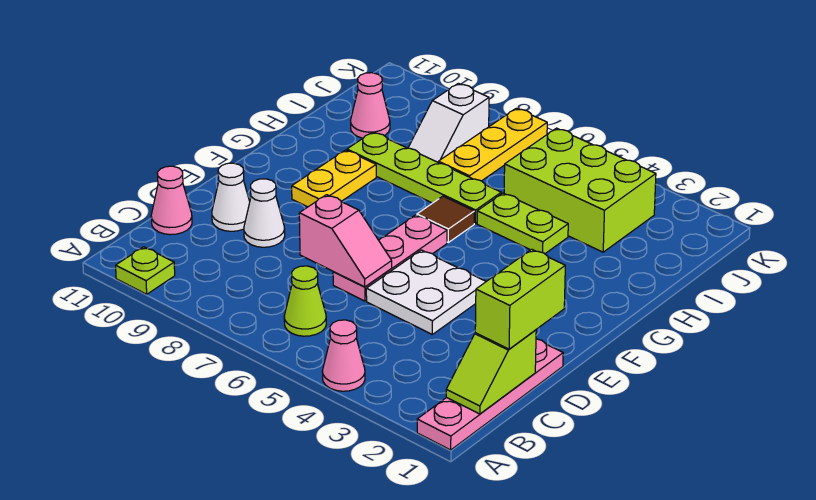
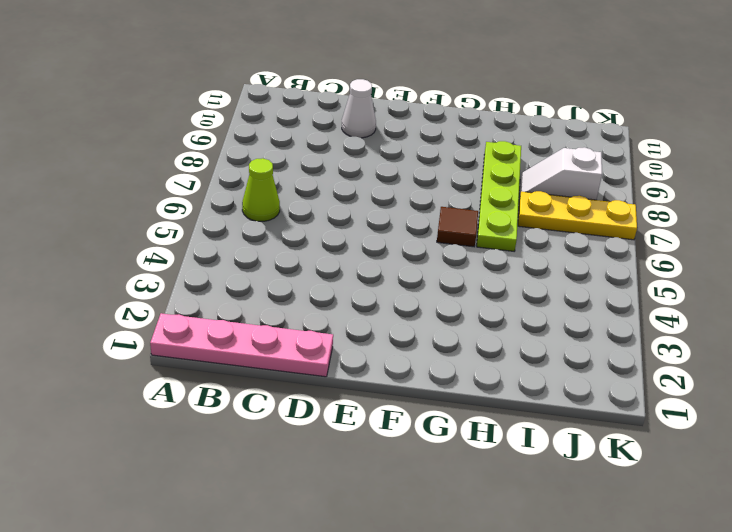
none -> pink cone A4 level 1
none -> lime plate A10 level 1
none -> pink cone C11 level 1

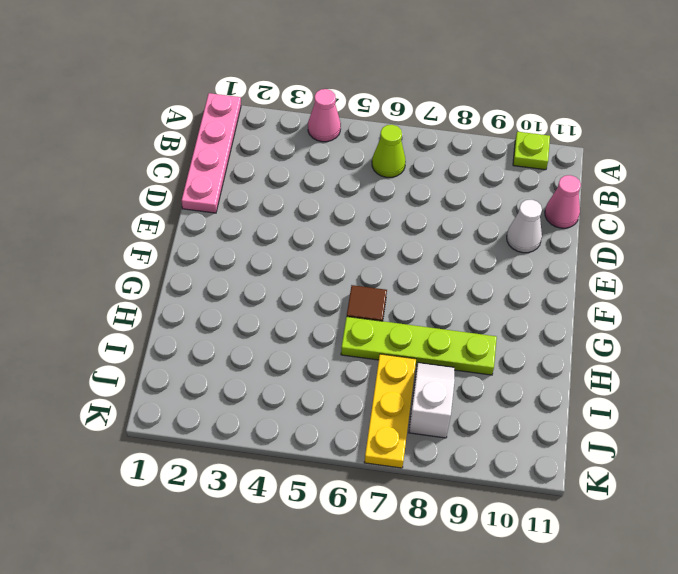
none -> white plate D4:E5 level 1
none -> pink plate D6:F6 level 1
none -> white cone D9 level 1

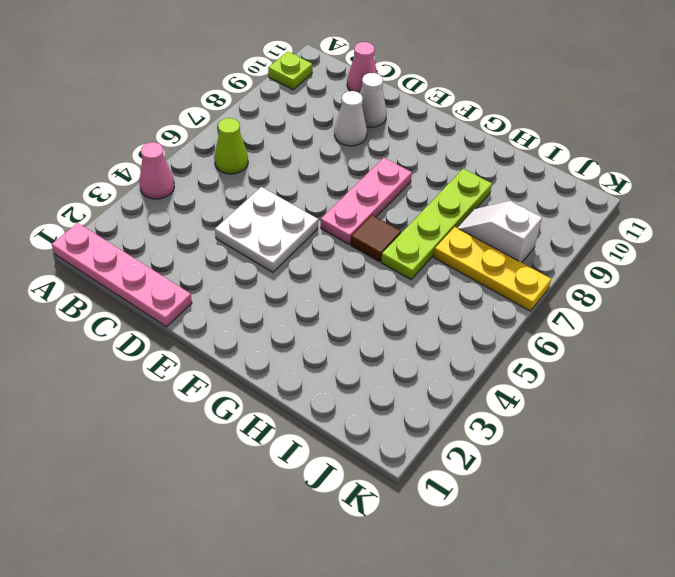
pink plate F6:F8 level 1 -> pink plate D6:F6 level 1
none -> yellow plate F9:G9 level 1
none -> lime plate H4:H5 level 1
none -> lime brick I3:J5 level 1

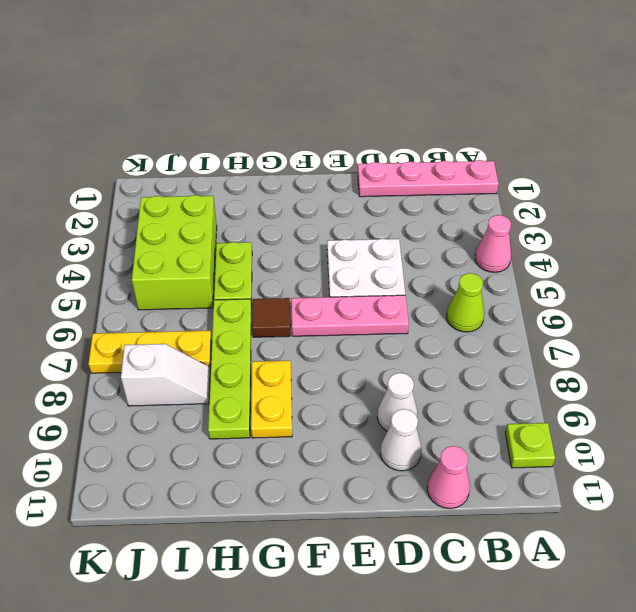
yellow plate G8:G9 level 1 -> yellow plate F9:G9 level 1
none -> pink cone I10 level 1
none -> lime slope B1:C1 level 2 top C
none -> pink slope D6:D7 level 2 top 7

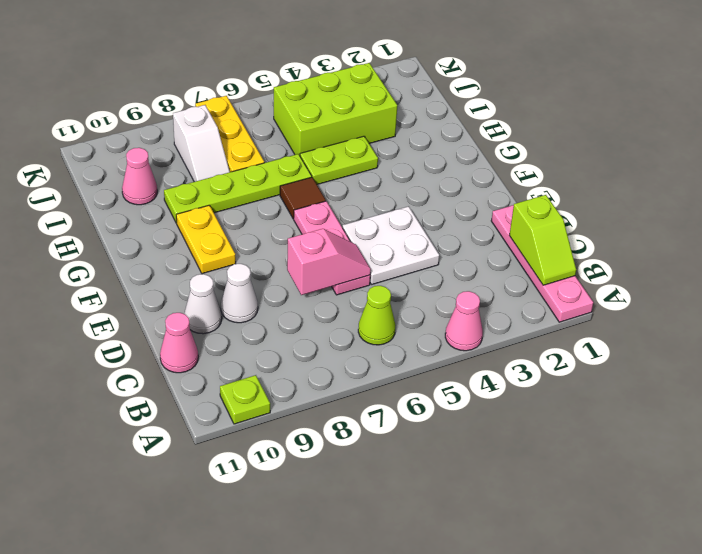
none -> lime brick C1:D1 level 3

